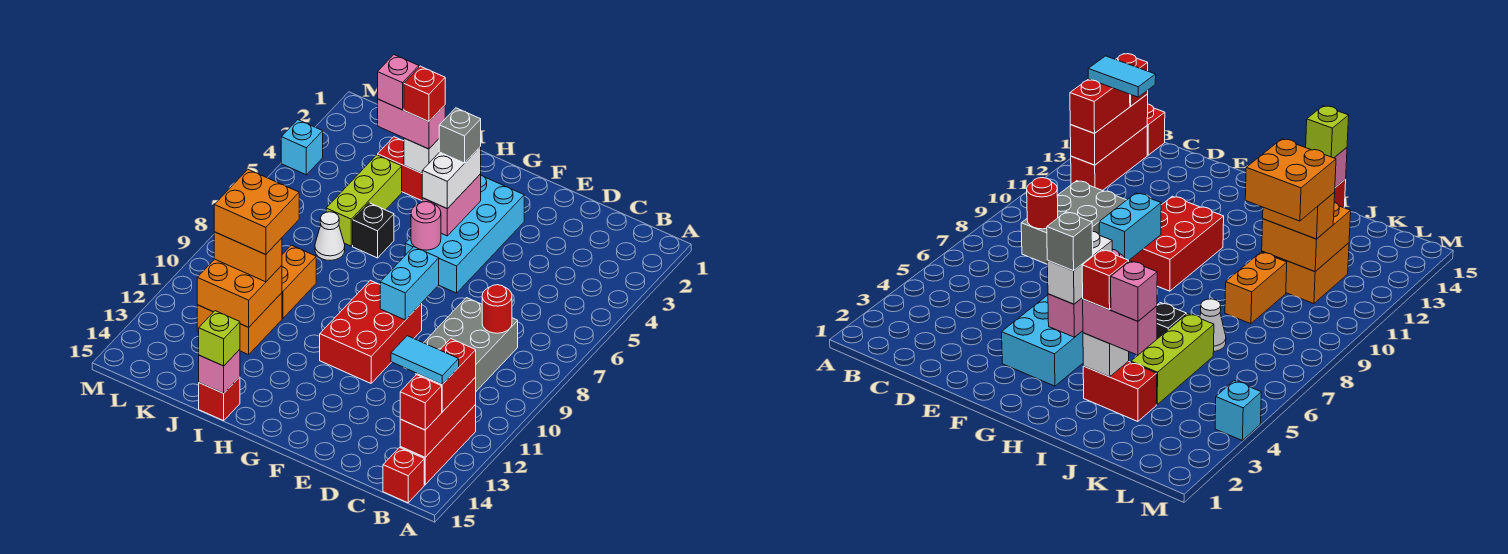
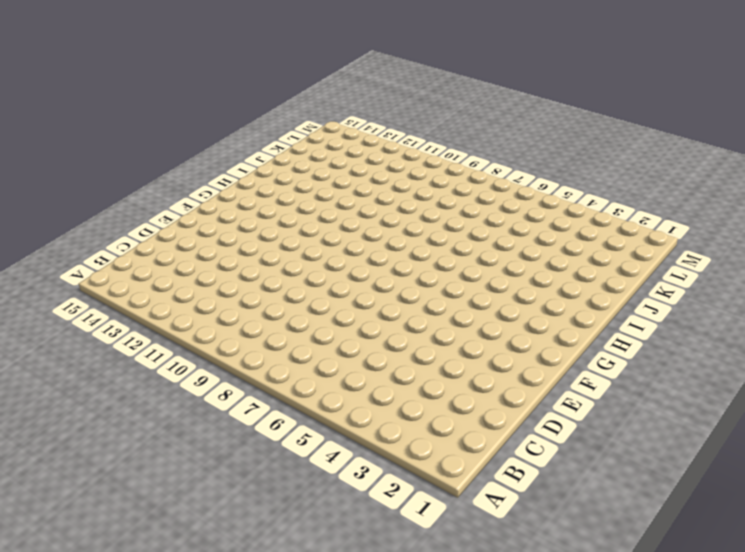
none -> red brick B12:B14 level 1
none -> red brick B15 level 1
none -> grey brick C8:D10 level 1
none -> cyan brick F3:G6 level 1

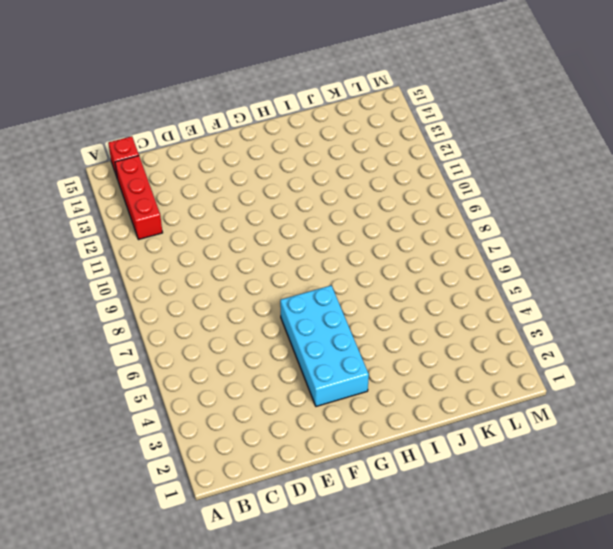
none -> grey brick C8:D10 level 1
none -> red brick F9:G11 level 1
none -> red brick I3:J3 level 1
none -> black brick I6 level 1

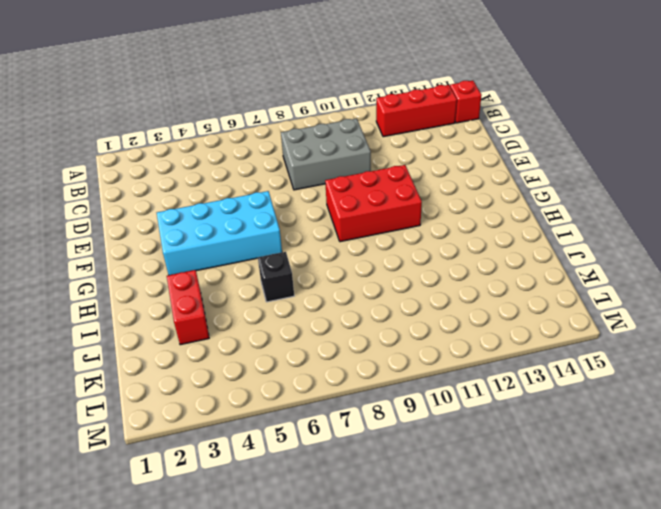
none -> red brick I15 level 1
none -> lime brick J4:J6 level 1
none -> white cone J7 level 1
none -> orange brick J9:J10 level 1

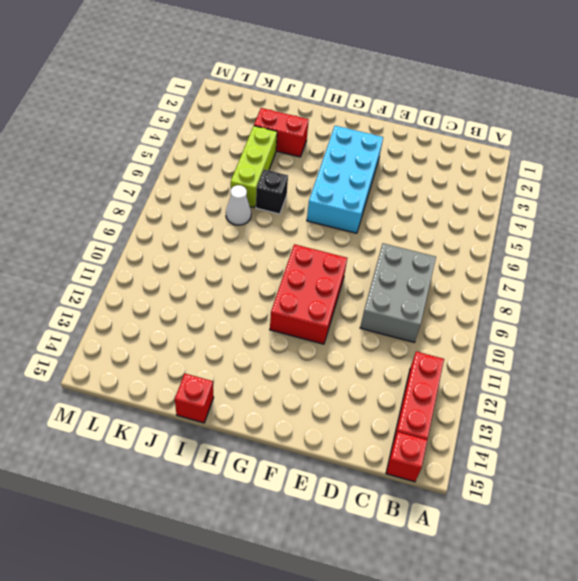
none -> orange brick J9:J10 level 1
none -> orange brick J11:K12 level 1
none -> cyan brick M4 level 1
none -> red brick B12:B14 level 2

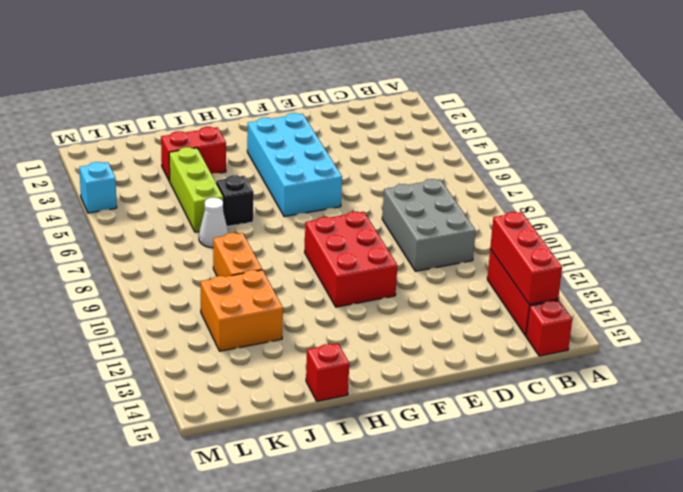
none -> red round brick C8 level 2
none -> cyan brick F8:F9 level 2
none -> pink brick G4:G5 level 2
none -> pink round brick G6 level 2

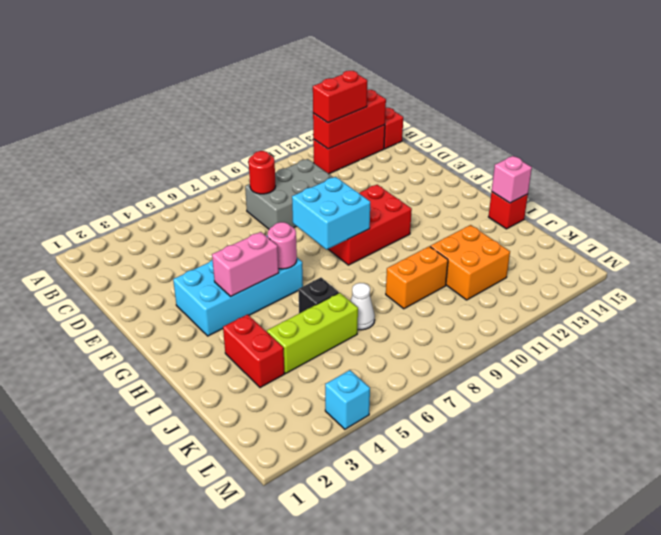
cyan brick F8:G9 level 2 -> cyan brick F8:F9 level 2
none -> white brick I3 level 2
none -> orange brick J11:K12 level 2
none -> red brick B14 level 3
none -> white brick G4:G5 level 3

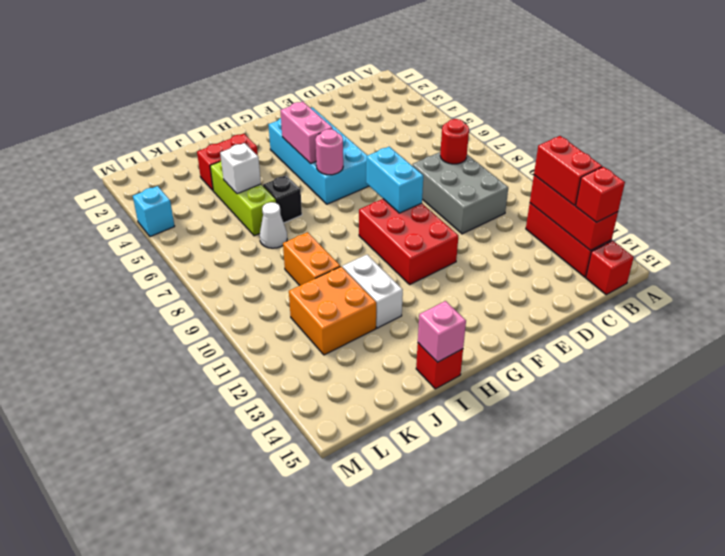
white brick I11:I12 level 1 -> white brick G4:G5 level 3
white brick J5 level 2 -> white brick I3 level 2
none -> orange brick J11:K12 level 2
none -> pink brick I3:J3 level 3
none -> lime brick I15 level 3
none -> orange brick J11:K11 level 3

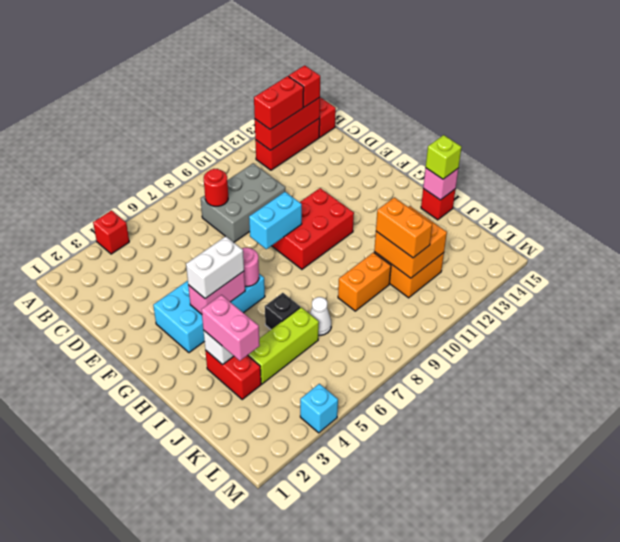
red brick A4 level 1 -> red brick I3 level 4
none -> cyan tile B13:C13 level 4
none -> grey brick G4 level 4
none -> pink brick J3 level 4
none -> orange brick J10:K11 level 4

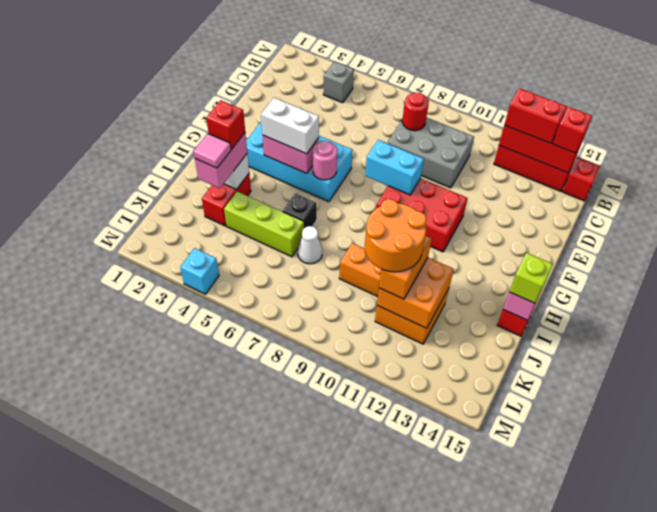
grey brick B4 level 1 -> grey brick G4 level 4
pink tile J3 level 4 -> pink brick J3 level 4
orange round brick J10:K11 level 4 -> orange brick J10:K11 level 4
none -> cyan tile B13:C13 level 4

